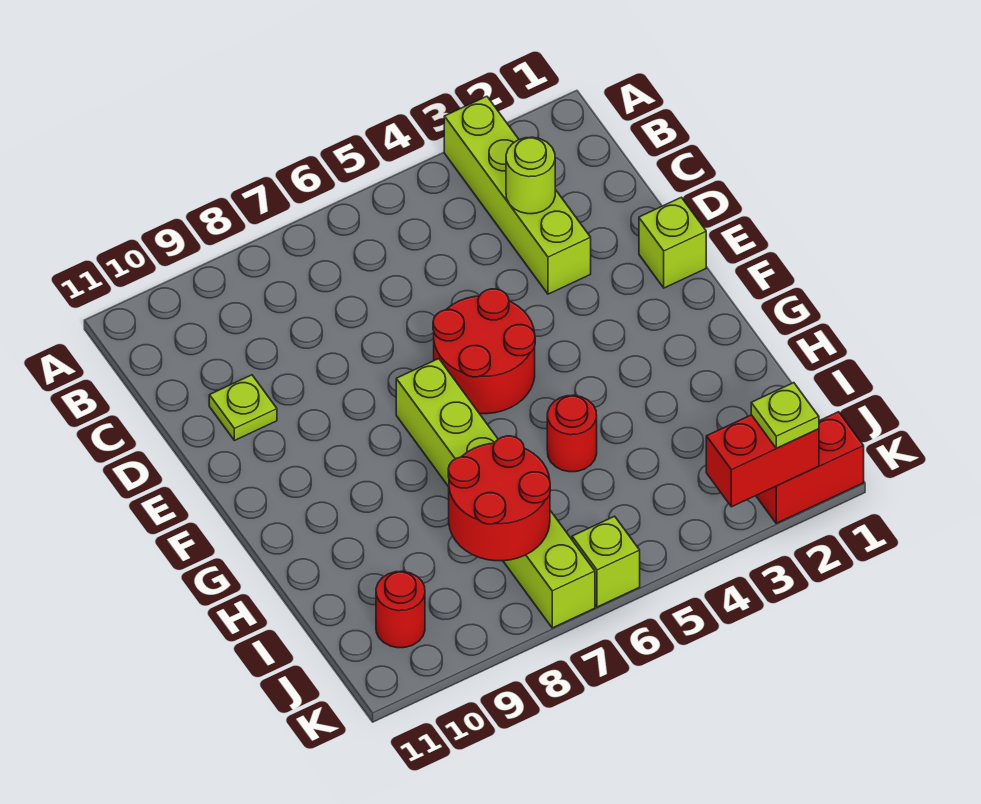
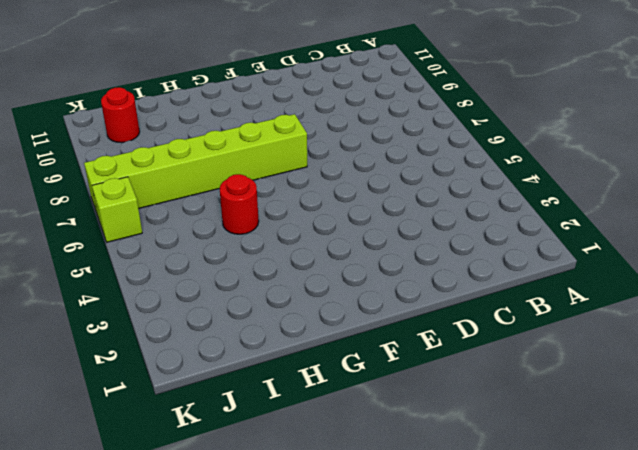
none -> lime brick A3:D3 level 1
none -> lime plate D10 level 1
none -> lime brick E1 level 1

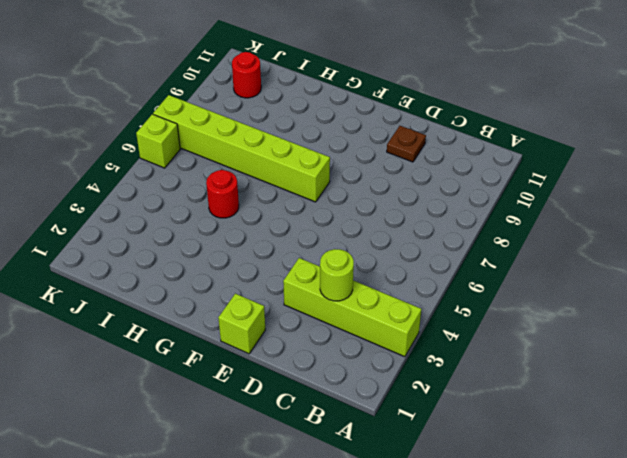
brown plate D10 level 1 -> lime plate D10 level 1
none -> red round brick E5:F6 level 1
none -> red brick K1:K2 level 1
none -> red round brick I7:J8 level 2

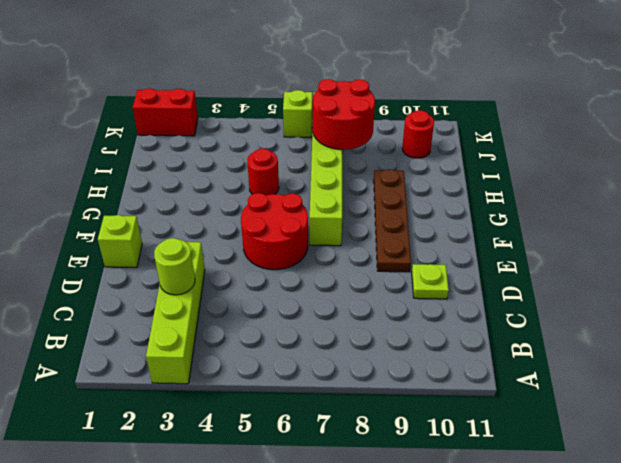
brown plate E9:H9 level 1 -> none
none -> red brick K2:K3 level 2
none -> lime plate K2 level 3

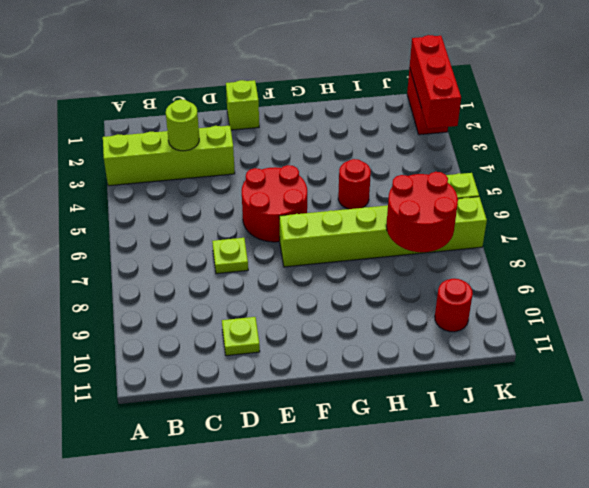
lime plate D7 level 1 -> lime plate K2 level 3
red brick K1:K3 level 2 -> red brick K2:K3 level 2

